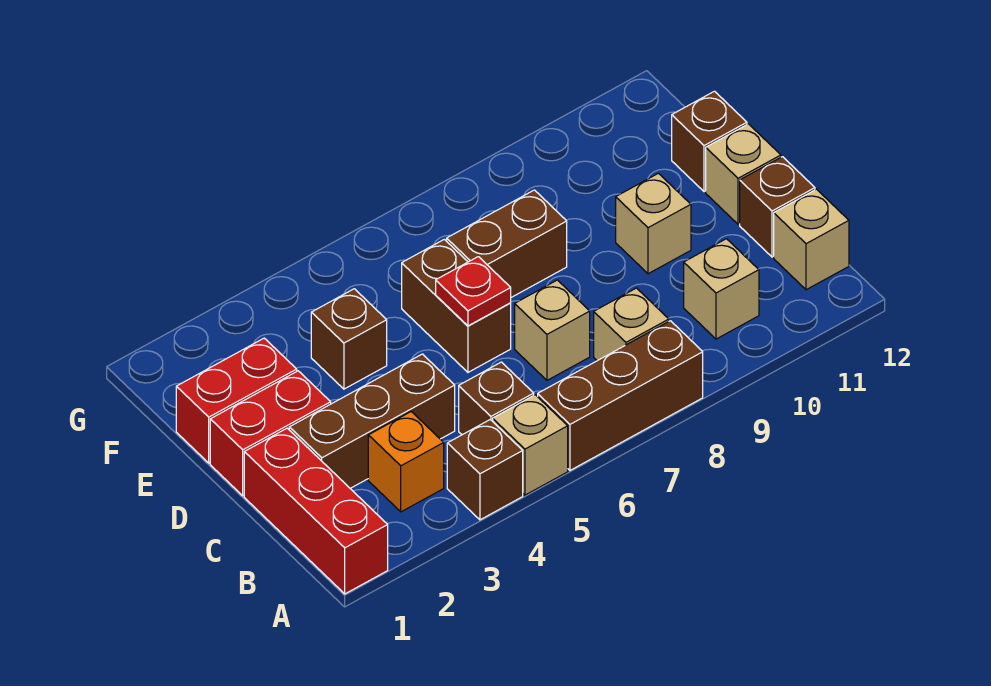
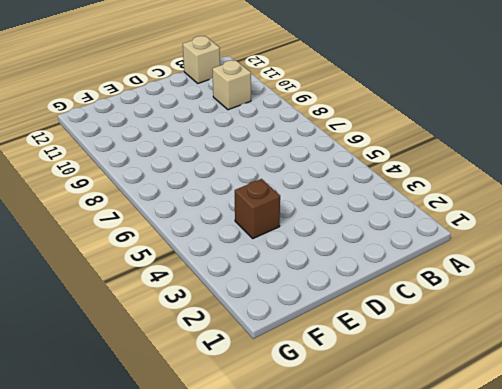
none -> red brick A1:C1 level 1
none -> brown brick A4 level 1
none -> tan brick A5 level 1

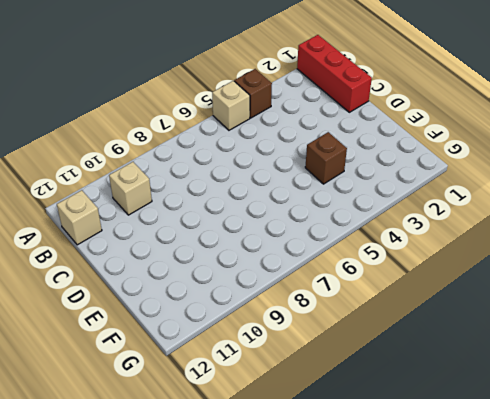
none -> brown brick A6:A8 level 1
none -> orange brick B3 level 1
none -> brown brick B5 level 1

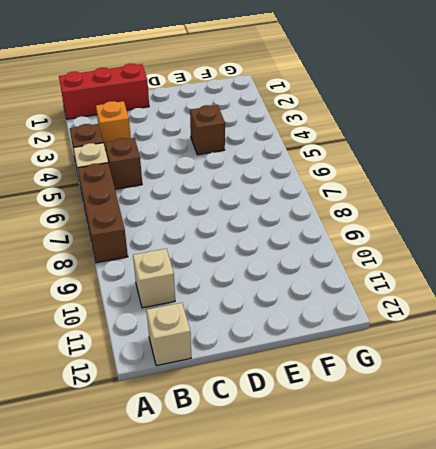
none -> tan brick B8 level 1
none -> brown brick C2:C4 level 1
none -> tan brick C7 level 1

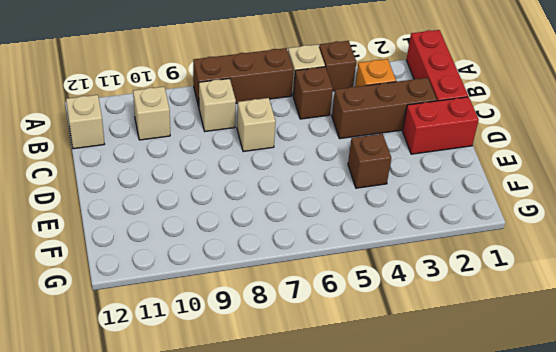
none -> brown brick C12 level 1
none -> brown brick D6:E6 level 1
none -> tan brick D10 level 1

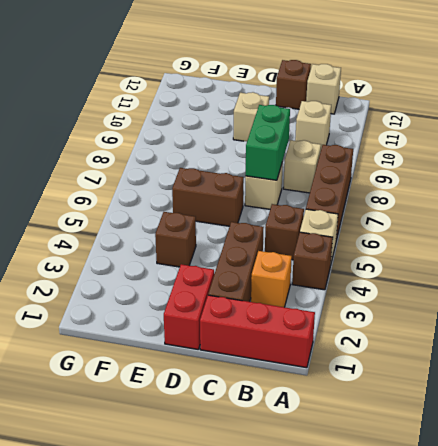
green brick C7:C8 level 2 -> none
none -> tan brick D12 level 1
none -> red brick E1:E2 level 1
none -> brown brick E7:E8 level 1

